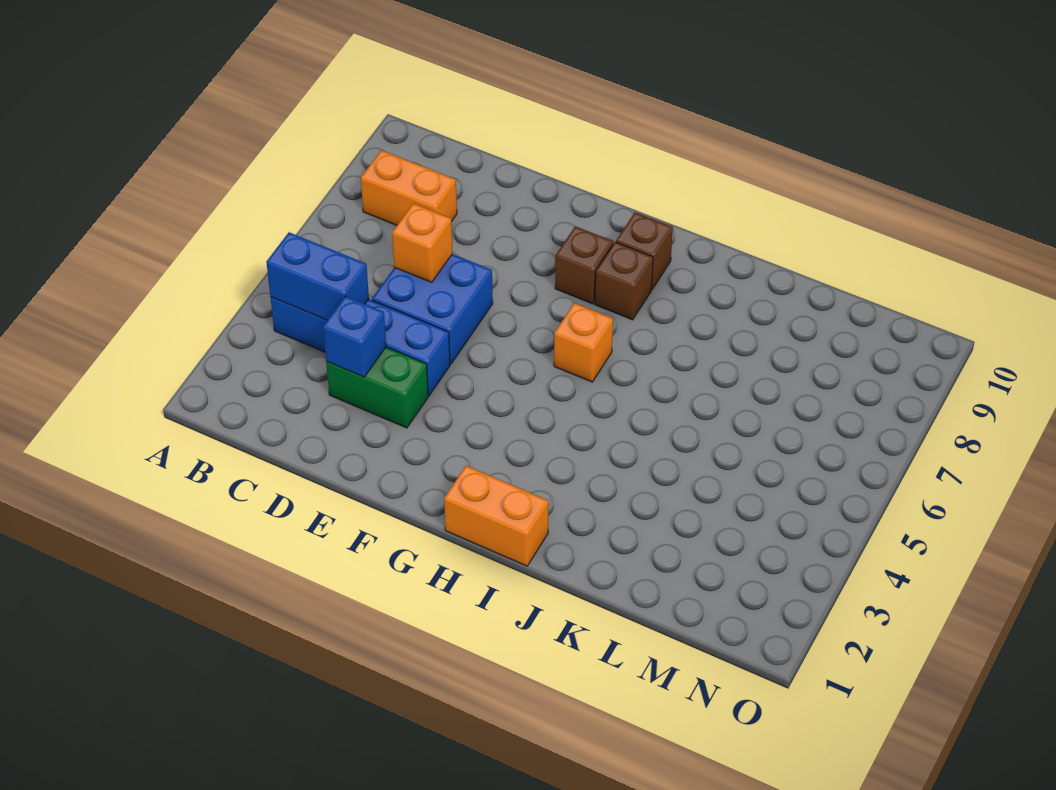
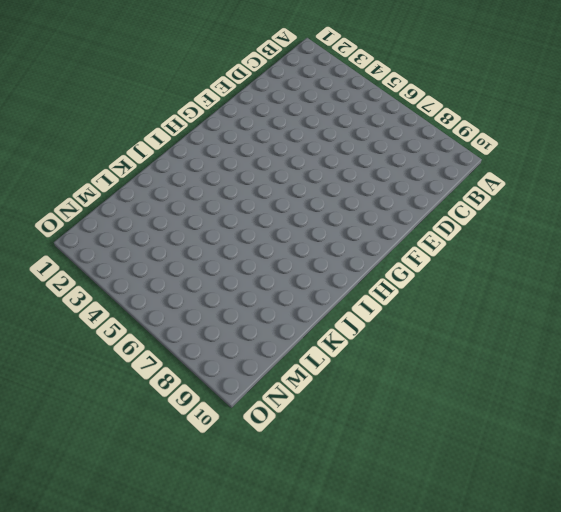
none -> blue brick B4:E4 level 1
none -> orange brick B8:C8 level 1
none -> green brick D3:E3 level 1

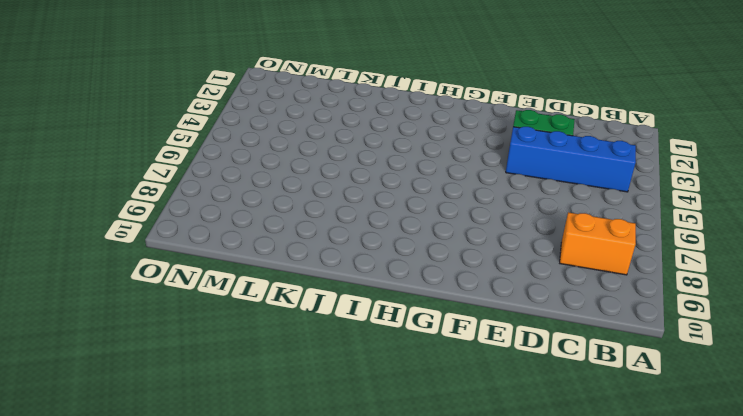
none -> blue brick D5:E6 level 1
none -> brown brick G8 level 1
none -> orange brick H1:I1 level 1

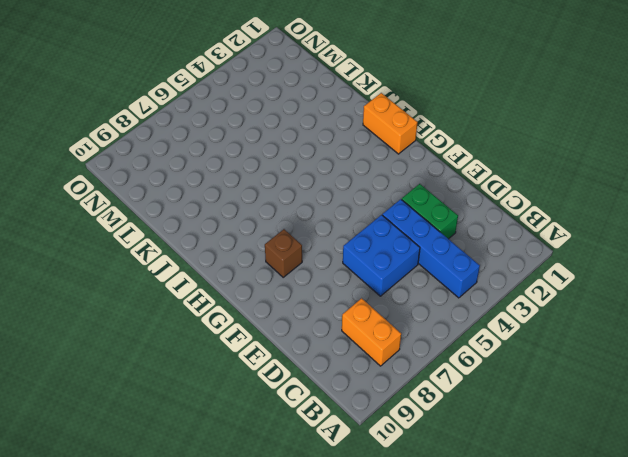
none -> orange brick H6 level 1
none -> brown brick H8 level 1
none -> brown brick H9 level 1

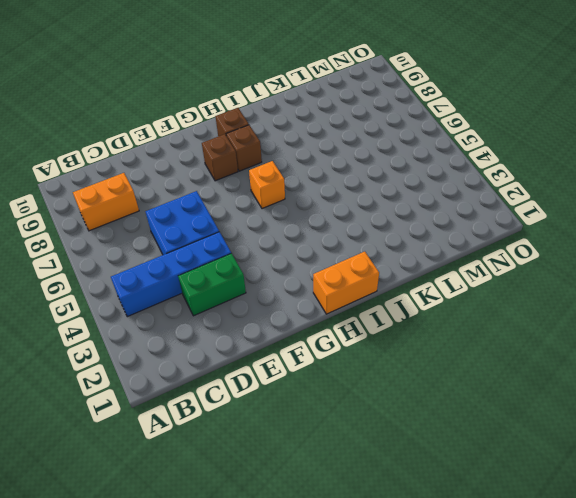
none -> blue brick B4:C4 level 2
none -> blue brick D3 level 2
none -> orange brick D6 level 2

